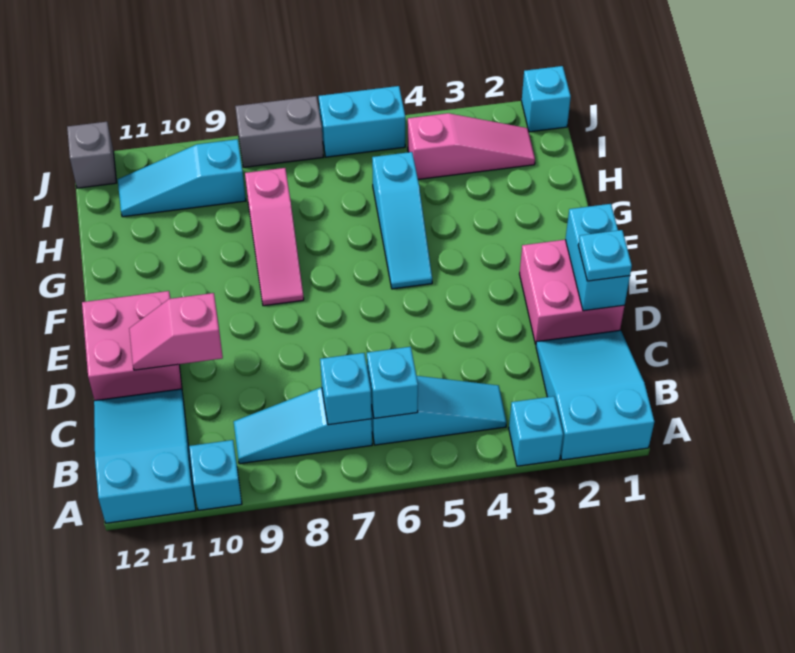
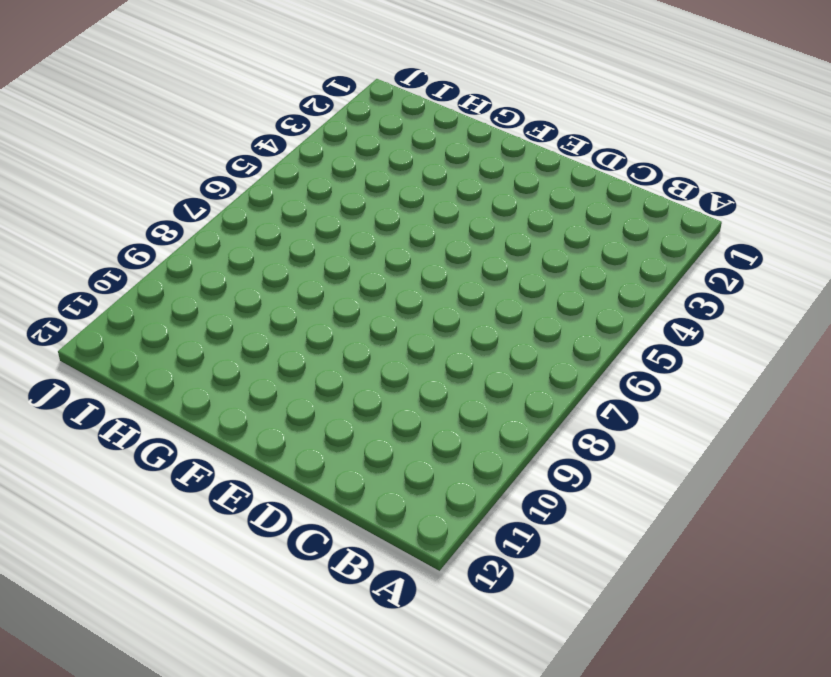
none -> cyan slope A1:C2 level 1 top A
none -> cyan brick A3 level 1
none -> cyan brick A10 level 1

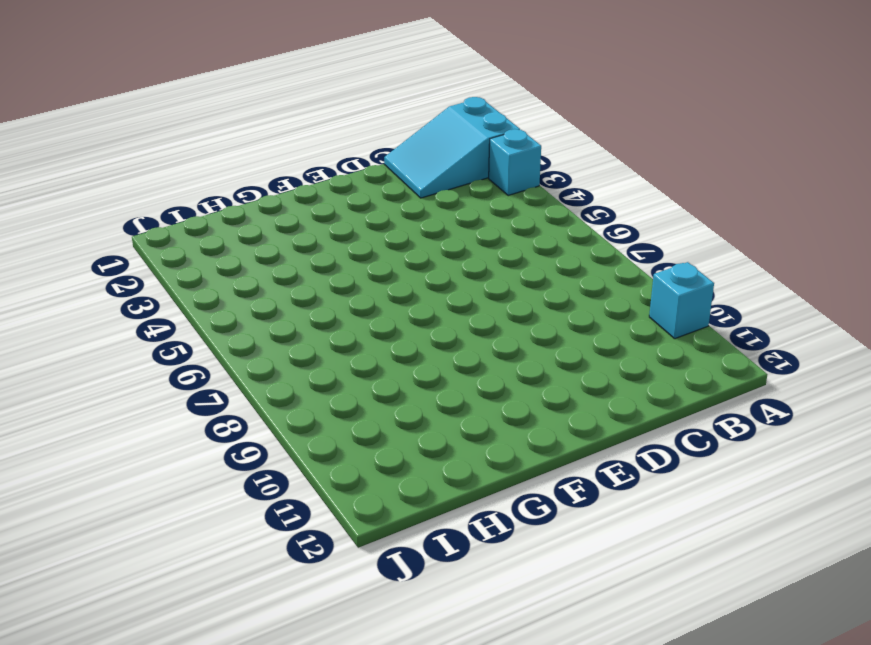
none -> cyan slope A11:C12 level 1 top A
none -> cyan slope B4:B6 level 1 top 6
none -> cyan slope B7:B9 level 1 top 7

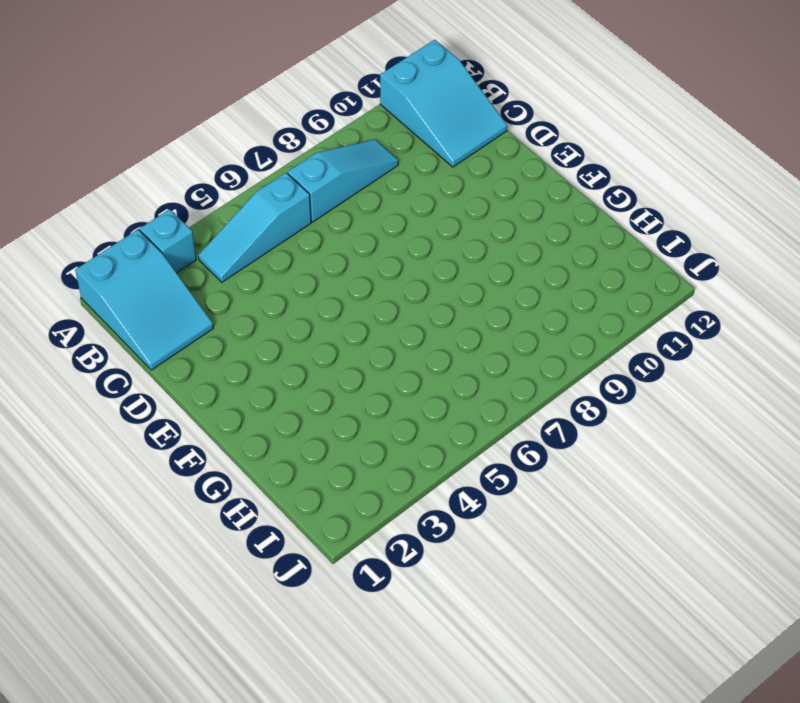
none -> cyan brick A10 level 1
none -> pink brick D1:E2 level 1
none -> pink brick D11:E12 level 1

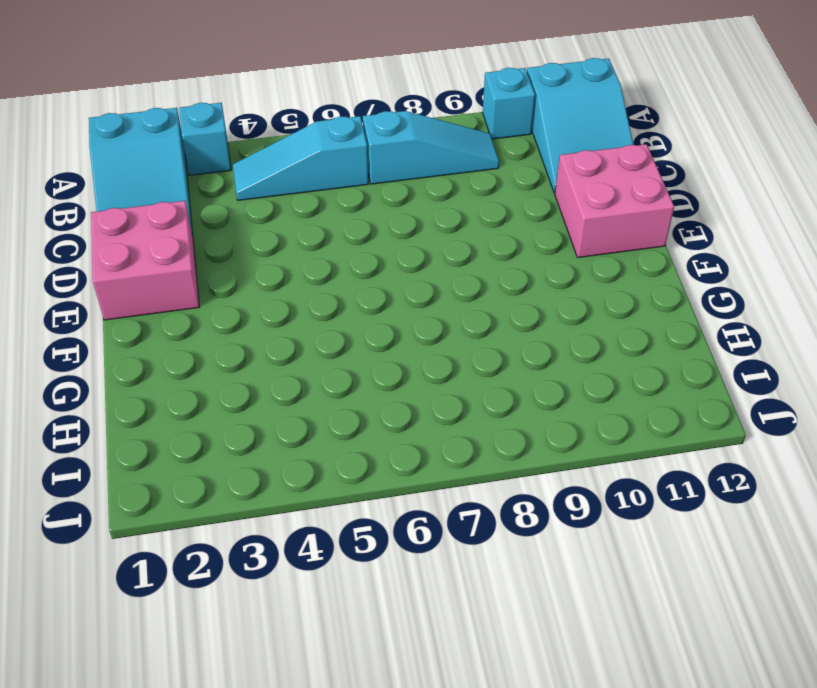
none -> cyan slope F5:H5 level 1 top H
none -> pink slope F8:H8 level 1 top H
none -> pink slope I2:I4 level 1 top 4

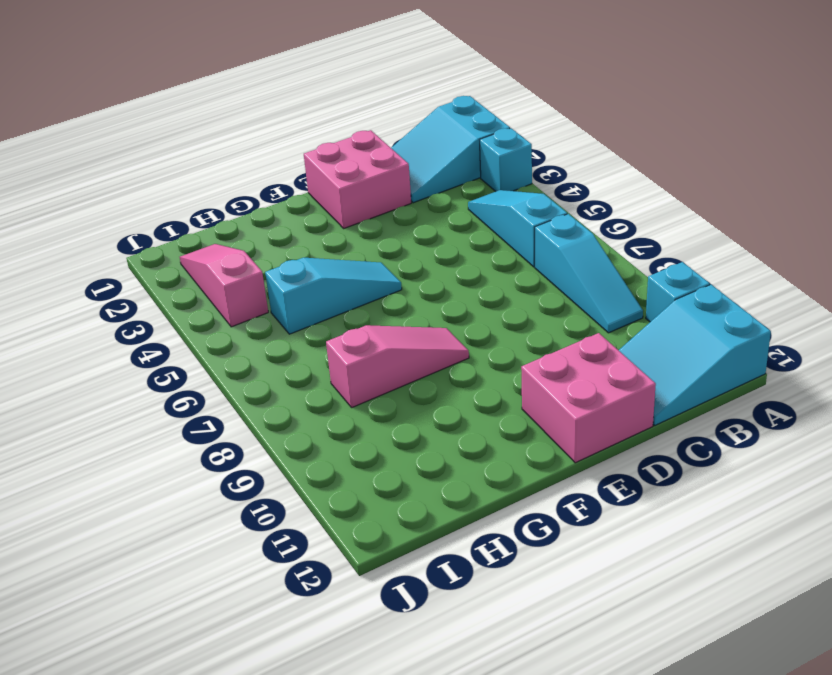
none -> cyan slope I9:I11 level 1 top 9
none -> cyan brick J1 level 1
none -> cyan brick J5:J6 level 1

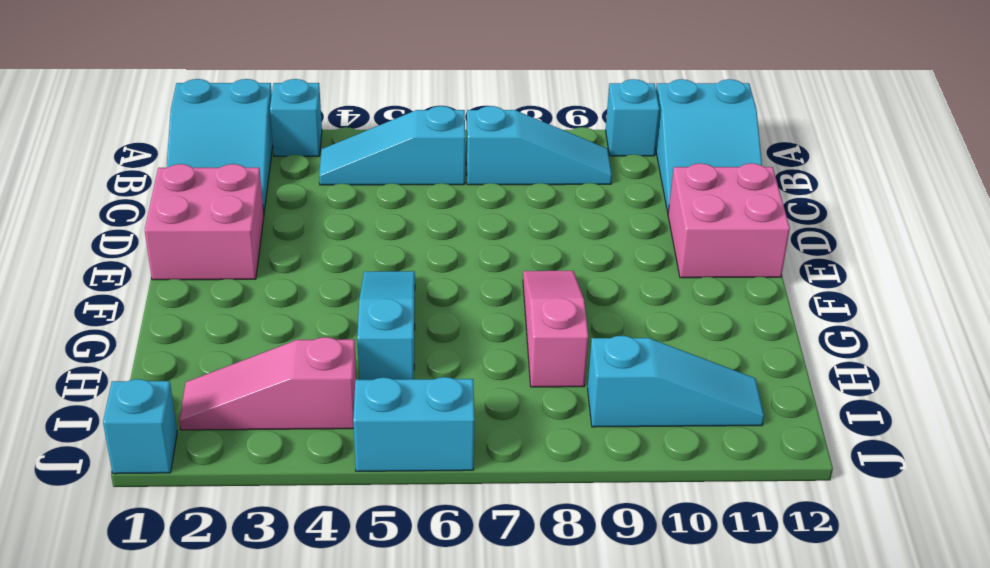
none -> grey brick J7:J8 level 1
none -> grey brick J12 level 1
none -> cyan brick B6 level 2

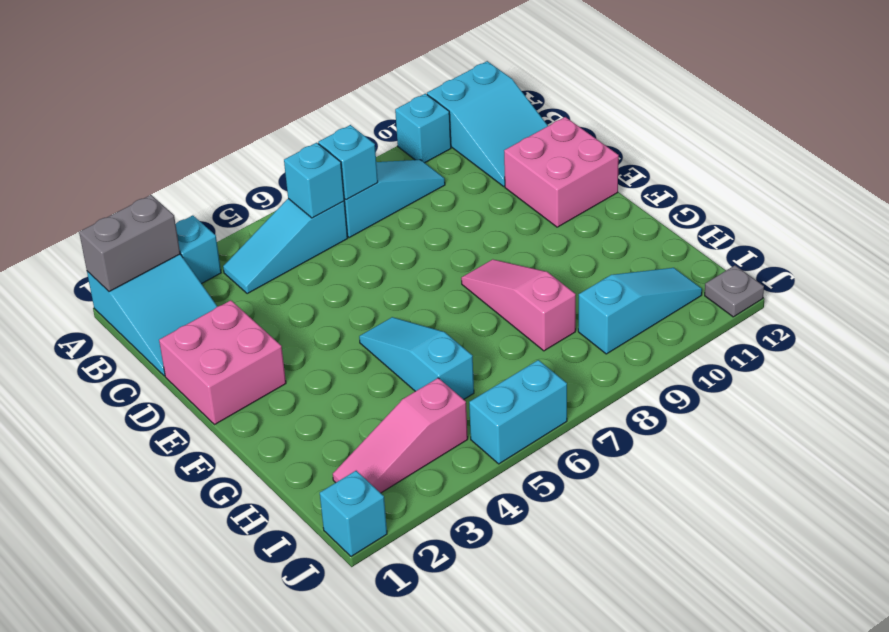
grey brick A1:A2 level 2 -> grey brick J7:J8 level 1
grey plate J12 level 1 -> grey brick J12 level 1
none -> cyan brick D1:E1 level 2
none -> pink slope D10:D11 level 2 top 10
none -> cyan plate D1 level 3

